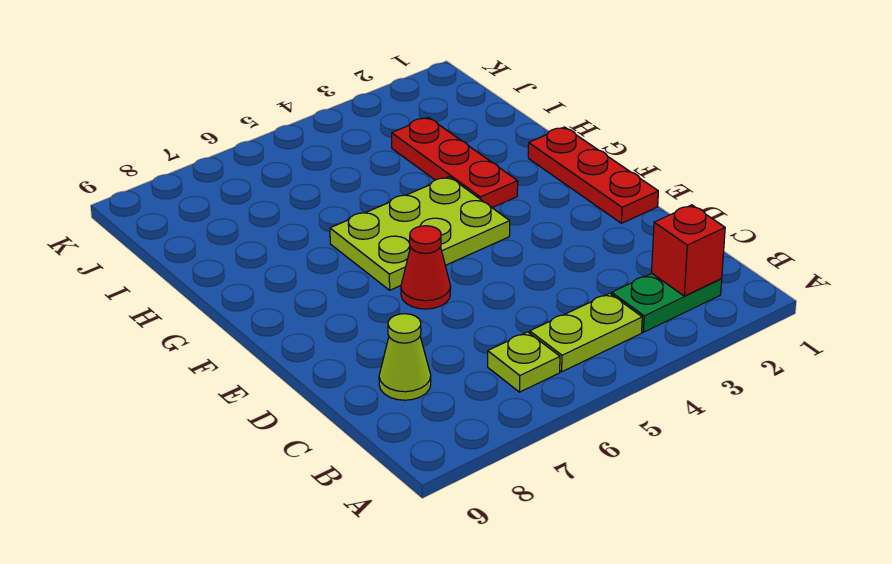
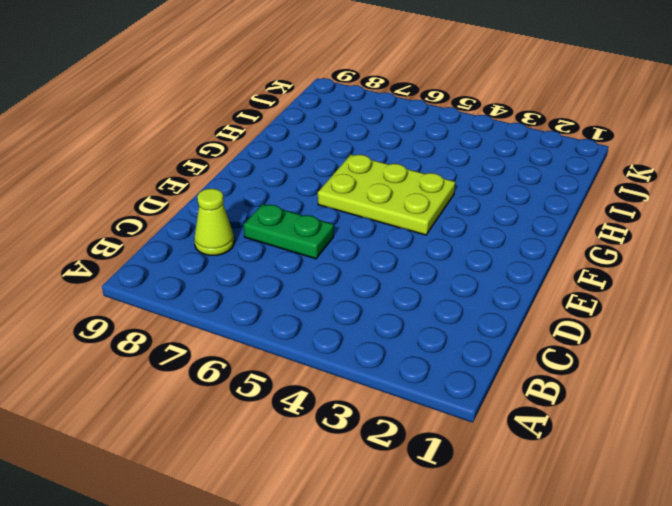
green plate D6:D7 level 1 -> green plate B2:B3 level 1
none -> lime plate B4:B5 level 1
none -> lime plate B6 level 1

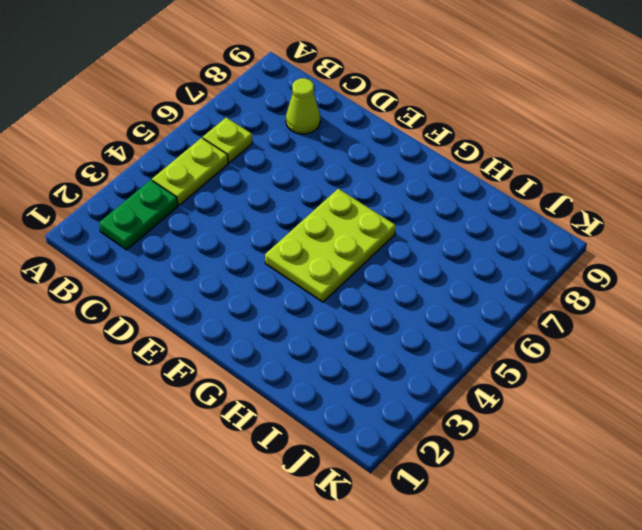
none -> red plate E1:G1 level 1
none -> red cone E6 level 1

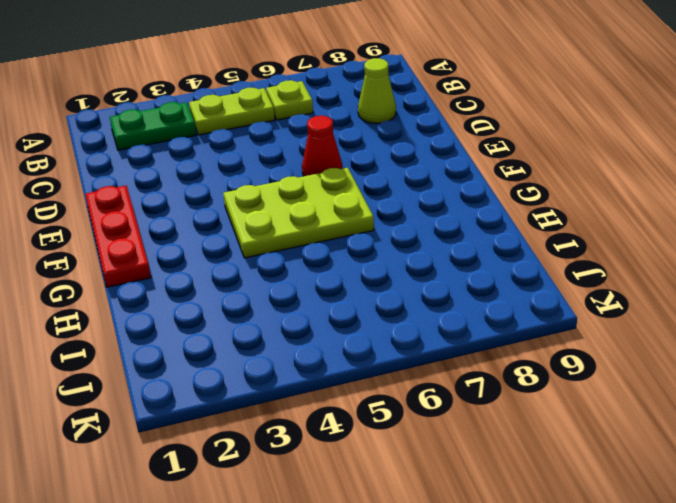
none -> red plate G3:I3 level 1
none -> red brick B2 level 2

